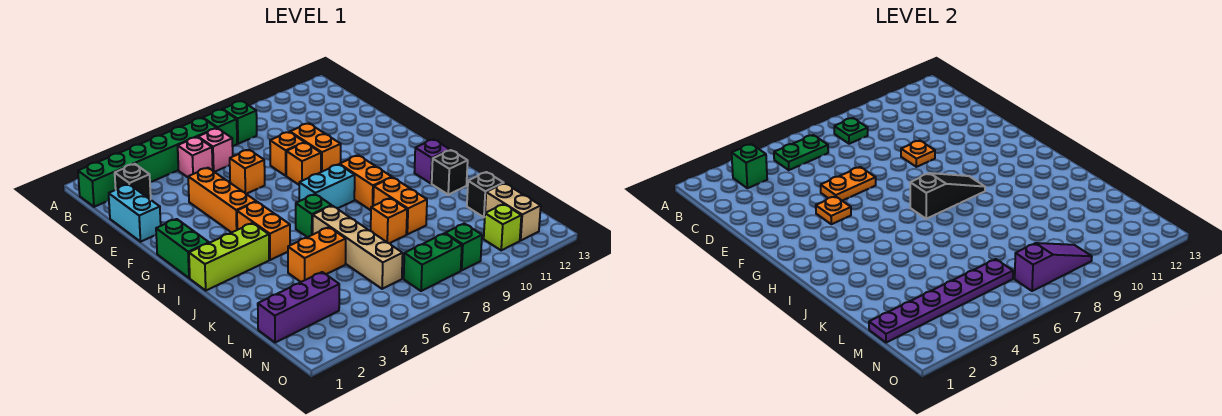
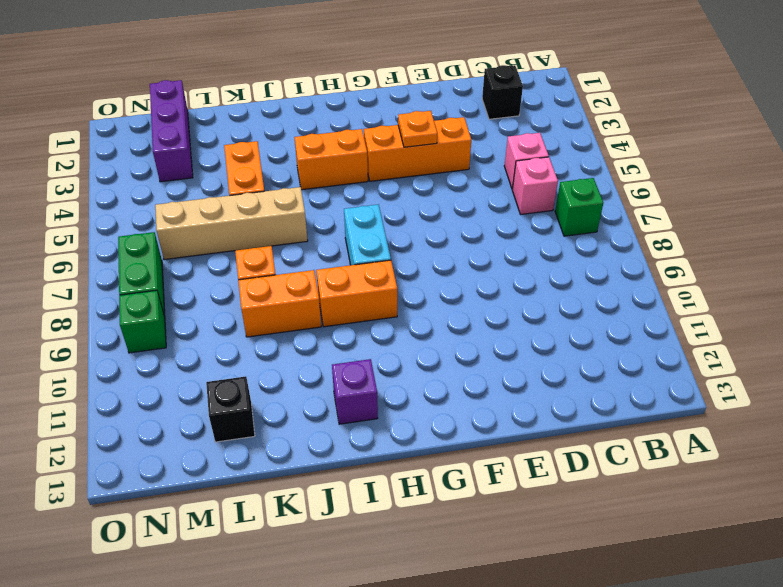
none -> green brick B1:B6 level 1
none -> green brick B8 level 1
none -> cyan brick D1:E1 level 1
none -> orange brick E6 level 1

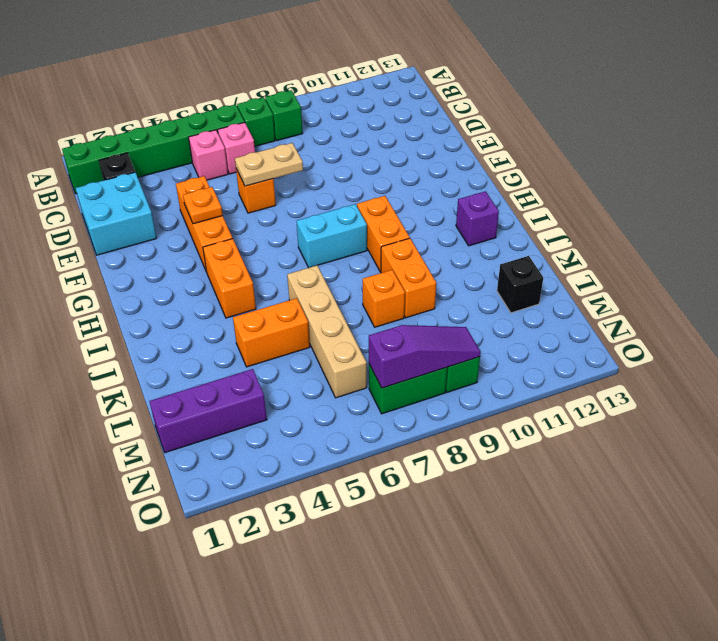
cyan brick D1:E2 level 1 -> cyan brick D1:E1 level 1
tan plate E6:E7 level 2 -> orange plate E5:E6 level 2
none -> orange brick E8 level 1
none -> orange brick E9:F9 level 1
none -> orange brick F8 level 1
none -> green brick G1:H1 level 1

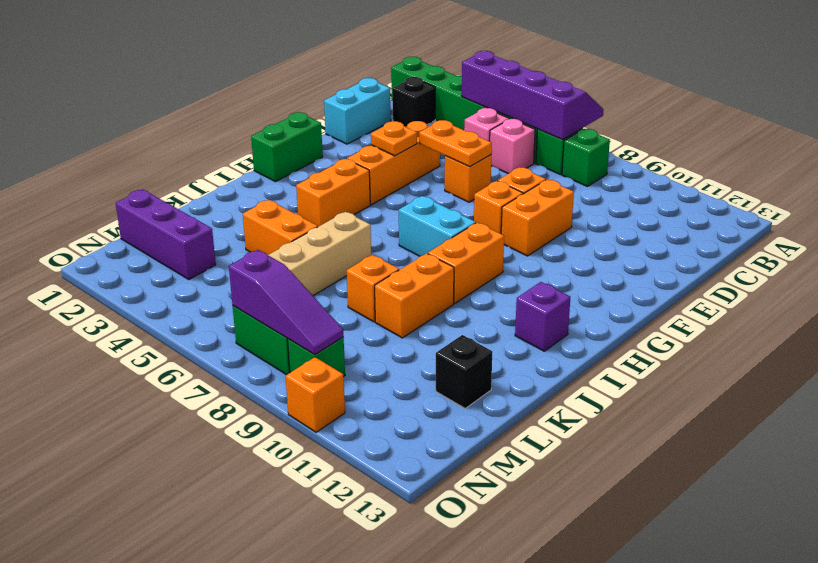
purple slope A4:B7 level 2 top B -> green plate B5:B6 level 2
orange brick O10 level 1 -> none
none -> lime brick I1:I3 level 1
none -> green brick I6 level 1
none -> black brick J12 level 1
none -> tan brick M12:N12 level 1

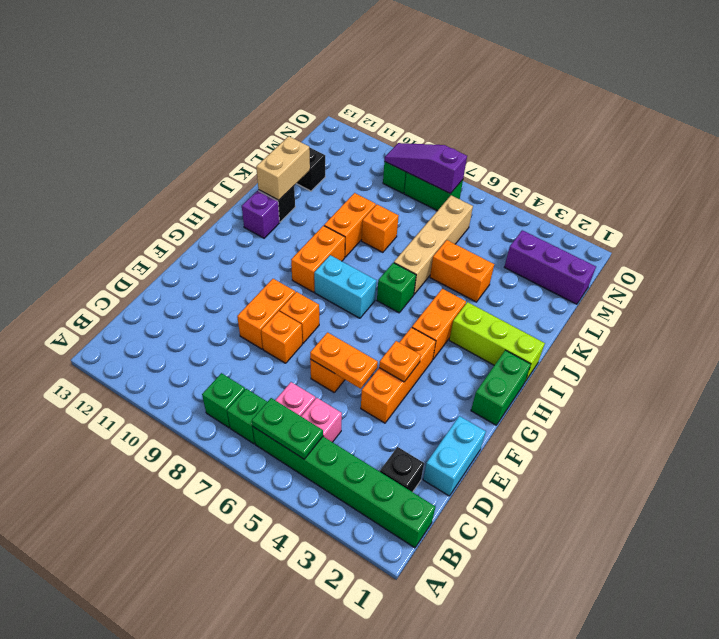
tan brick J12:K12 level 2 -> tan brick M12:N12 level 1
none -> lime brick N11 level 1
none -> green brick B3 level 2
none -> green plate B8 level 2
none -> orange plate E9 level 2

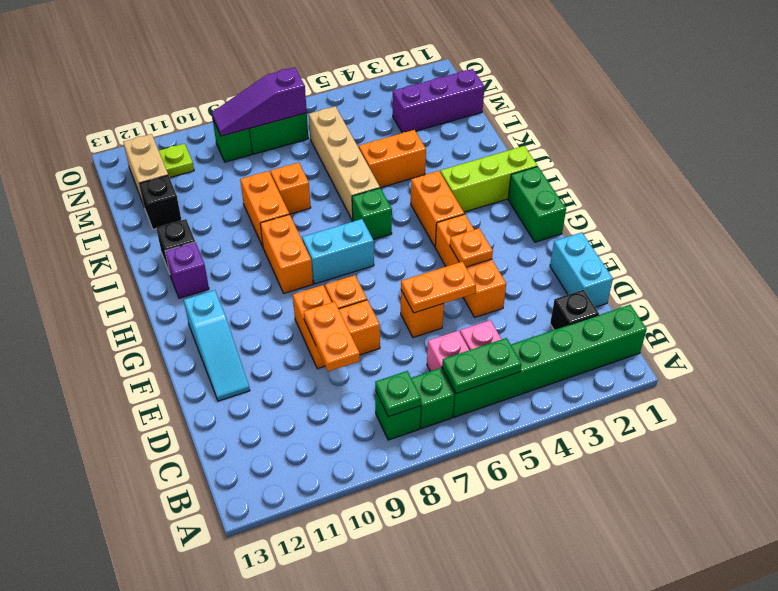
orange plate D9:E9 level 2 -> orange plate E9 level 2
cyan slope E12:G12 level 1 top G -> none
lime plate N11 level 1 -> lime brick N11 level 1
none -> green brick B3 level 2
none -> black slope H7:H9 level 2 top 7
none -> purple plate M1:M6 level 2

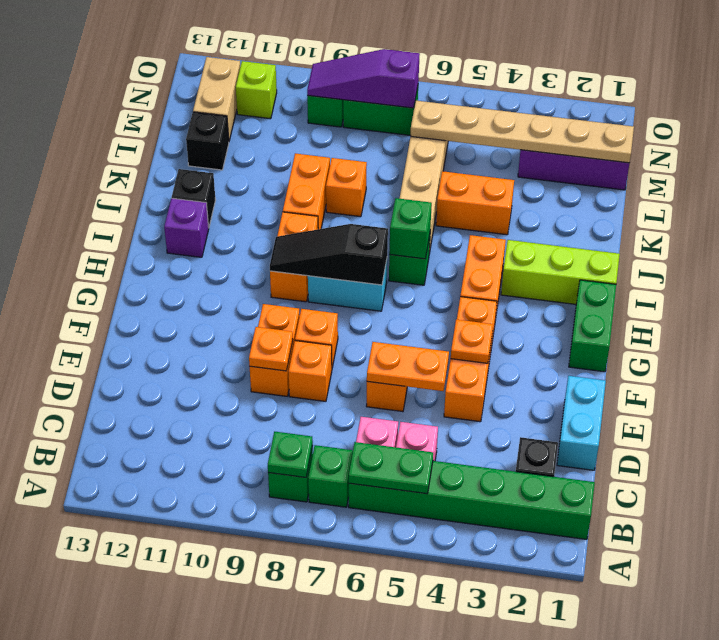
green brick I6 level 2 -> green brick B3 level 2
tan plate M1:M6 level 2 -> purple plate M1:M6 level 2

